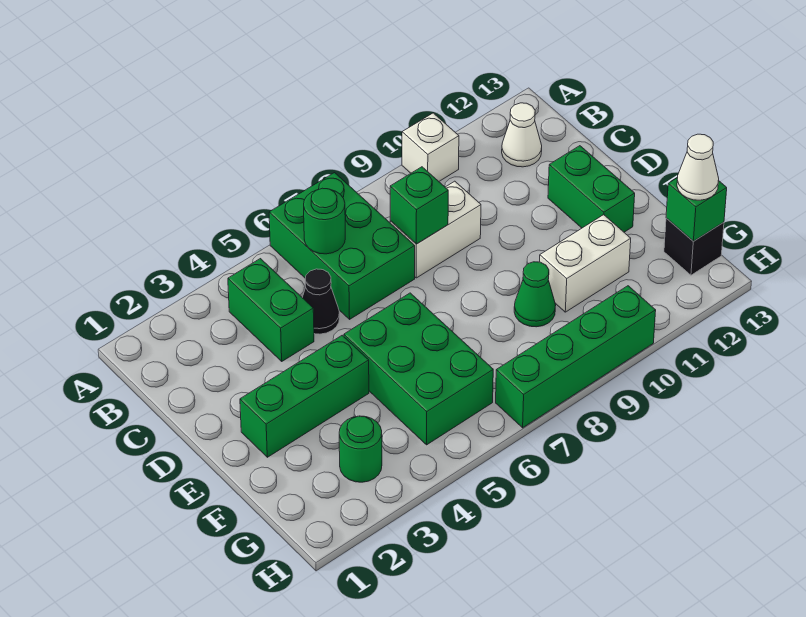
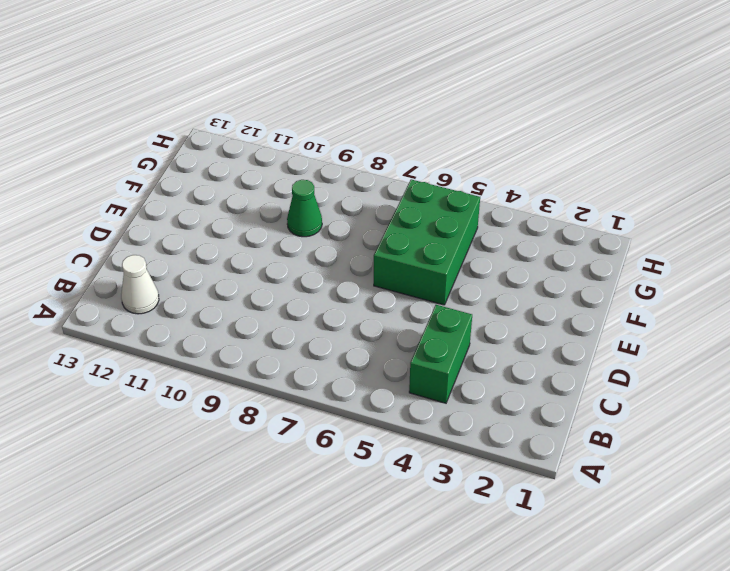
none -> green brick A6:C7 level 1
none -> white brick A10 level 1
none -> black cone C5 level 1

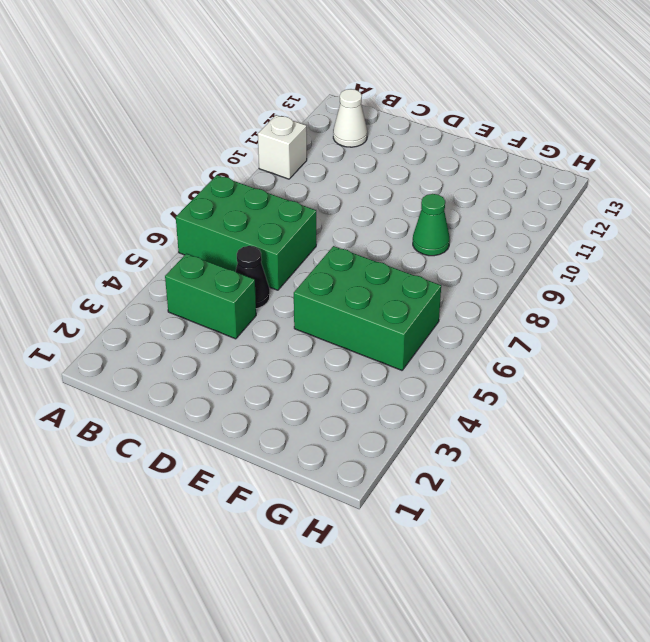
none -> white brick C8:C9 level 1
none -> green brick D12:E12 level 1
none -> green brick E2:E4 level 1

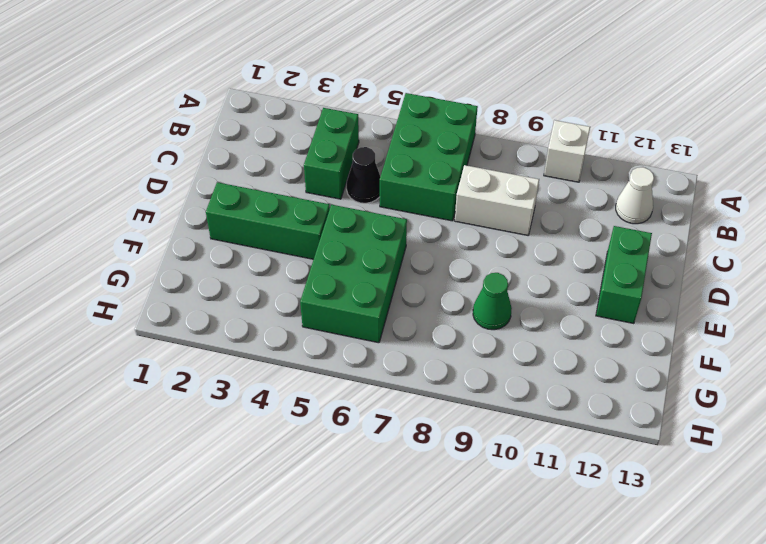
none -> white brick F10:F11 level 1
none -> green round brick G3 level 1
none -> black brick G13 level 1

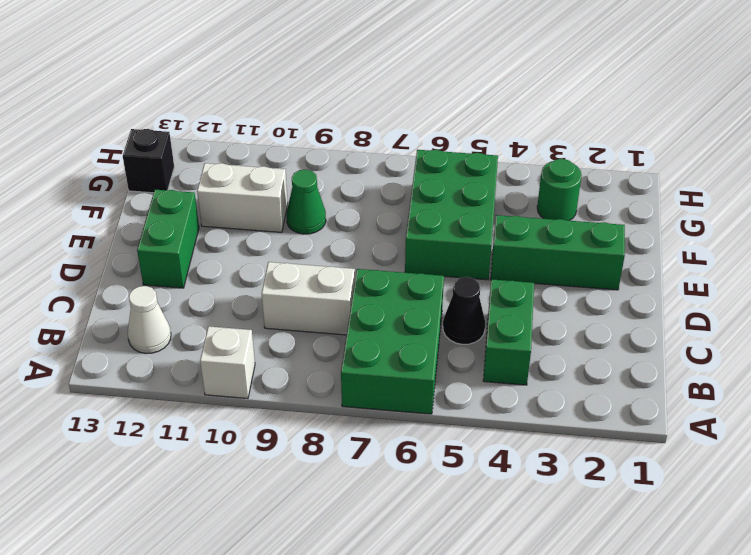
none -> green brick H7:H10 level 1
none -> green round brick B6 level 2
none -> green brick C8 level 2

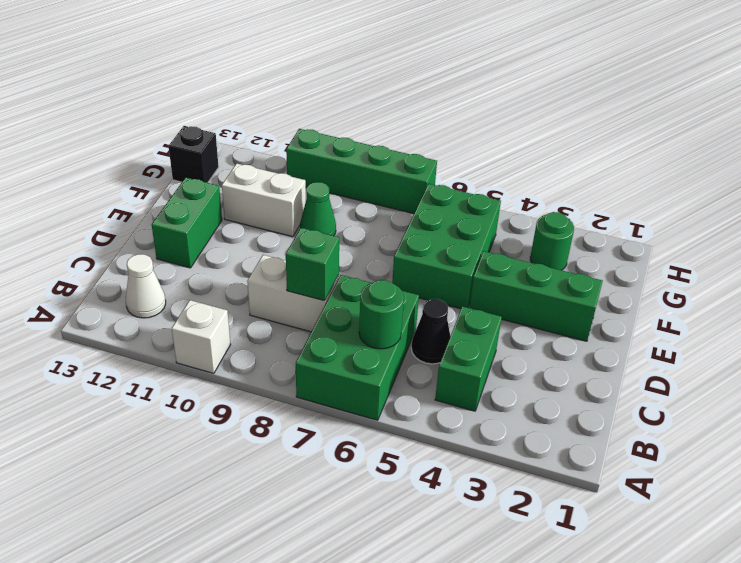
none -> green brick G13 level 2
none -> white cone G13 level 3

